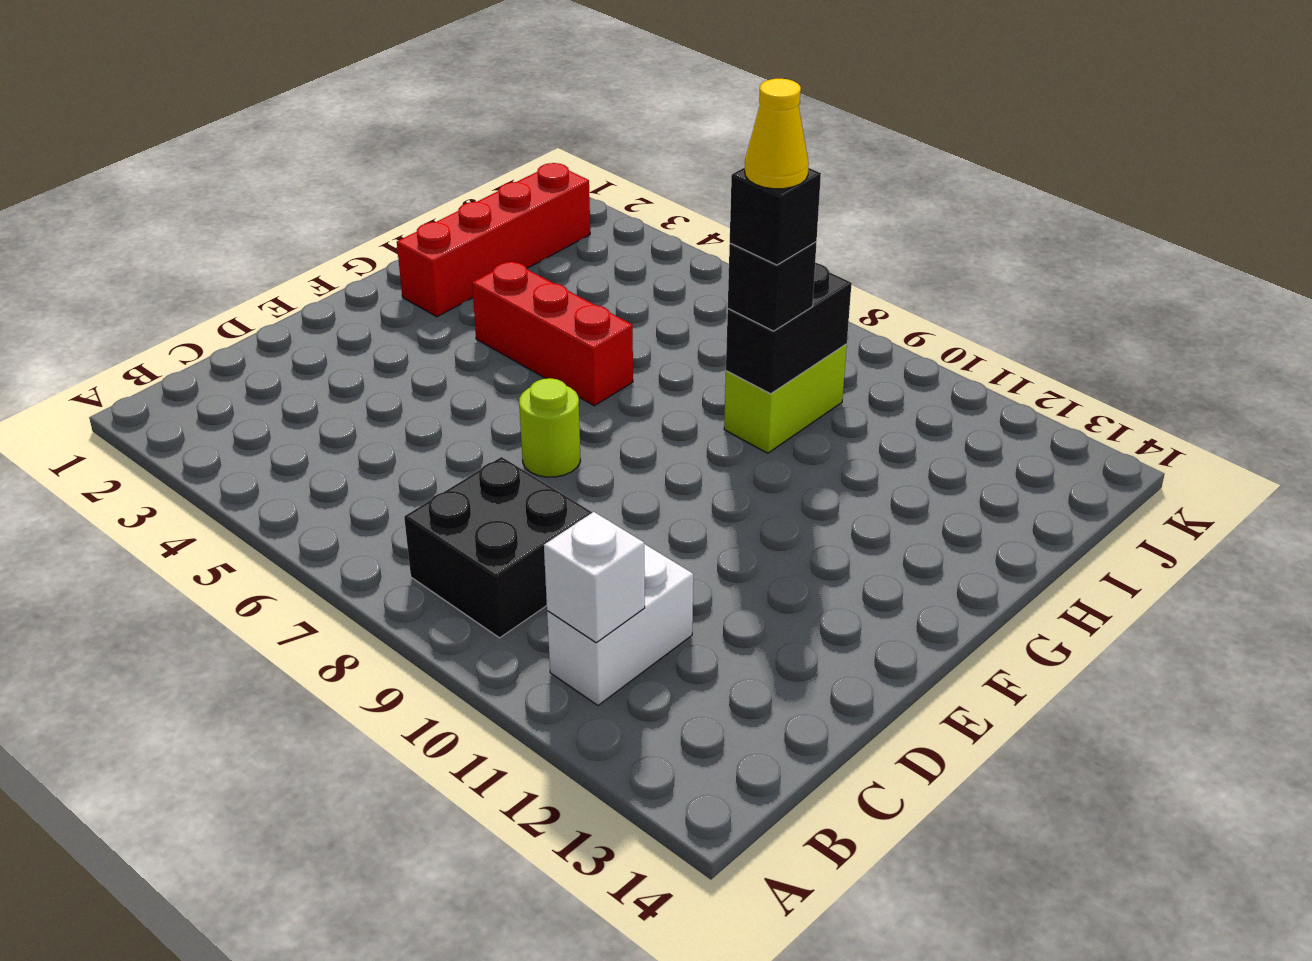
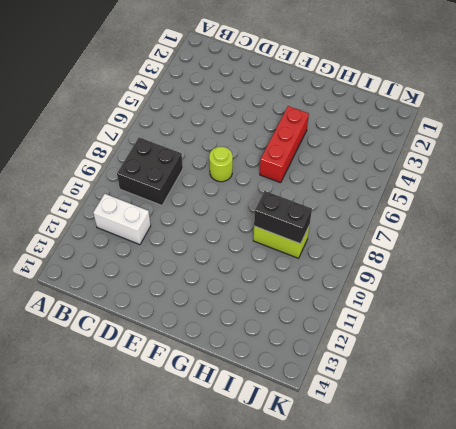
none -> red brick G2:J2 level 1
none -> white brick B11 level 2

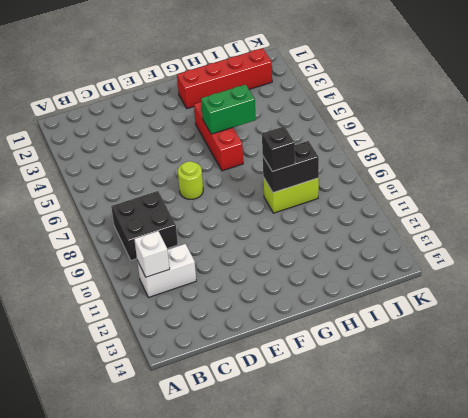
green brick G5:H5 level 2 -> none
none -> black brick H9 level 4
none -> yellow cone H9 level 5

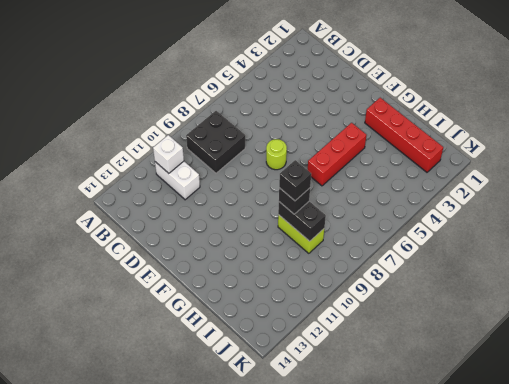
none -> yellow cone H9 level 5

